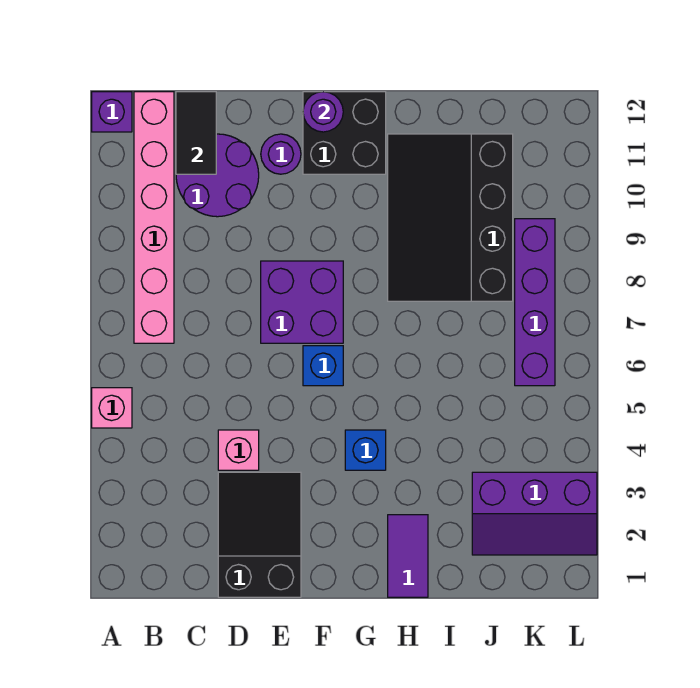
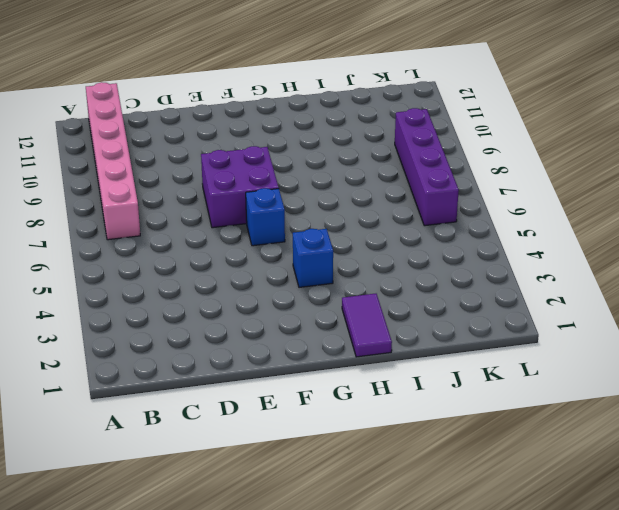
none -> pink brick A5 level 1
none -> purple brick A12 level 1
none -> purple round brick C10:D11 level 1

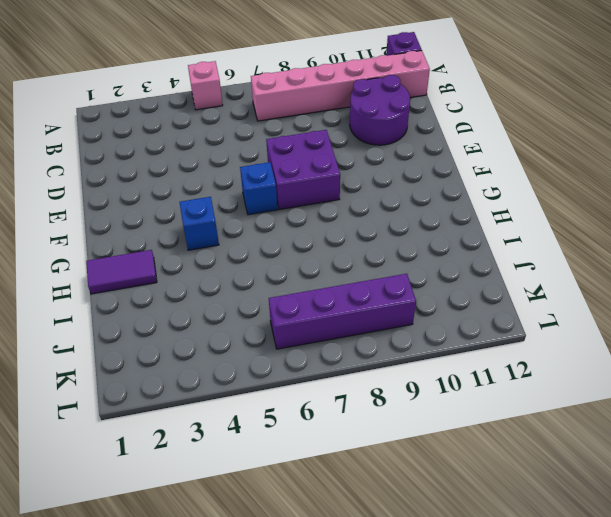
none -> black slope D1:E3 level 1 top 1
none -> pink brick D4 level 1
none -> purple round brick E11 level 1

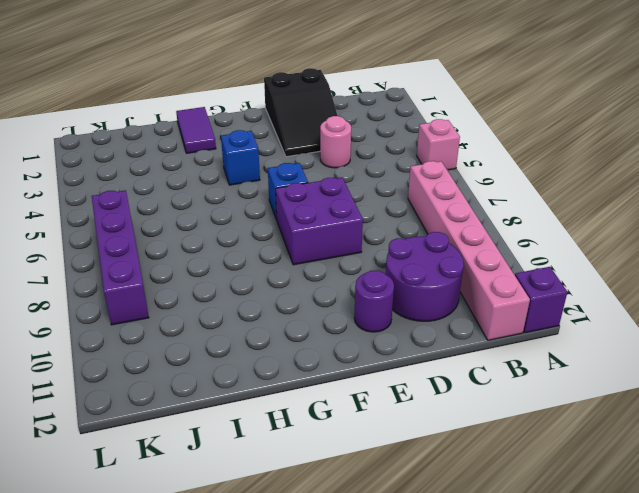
pink round brick D4 level 1 -> pink brick D4 level 1
none -> black brick F11:G12 level 1
none -> black slope H8:J11 level 1 top J
none -> purple slope J2:L3 level 1 top 3

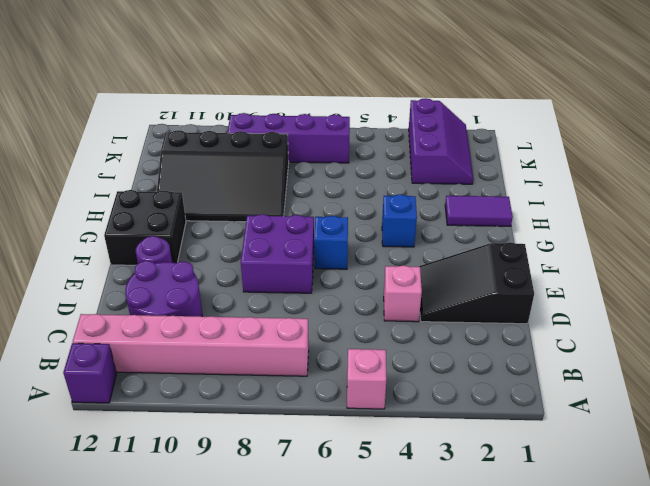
none -> black tile C11:C12 level 2
none -> purple round brick F12 level 2

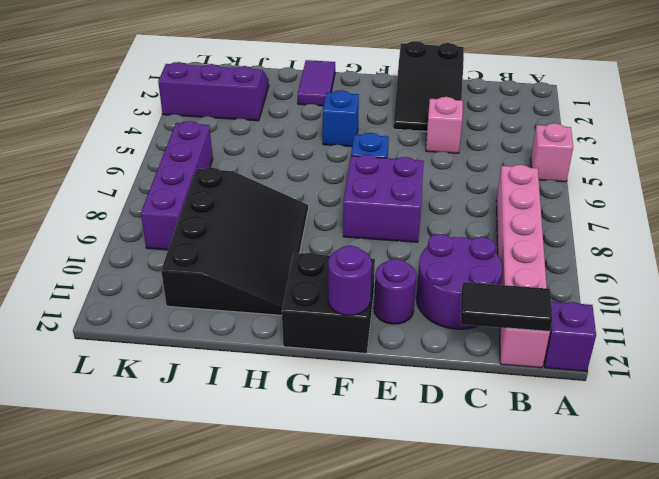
black tile B12:C12 level 2 -> black tile C11:C12 level 2

